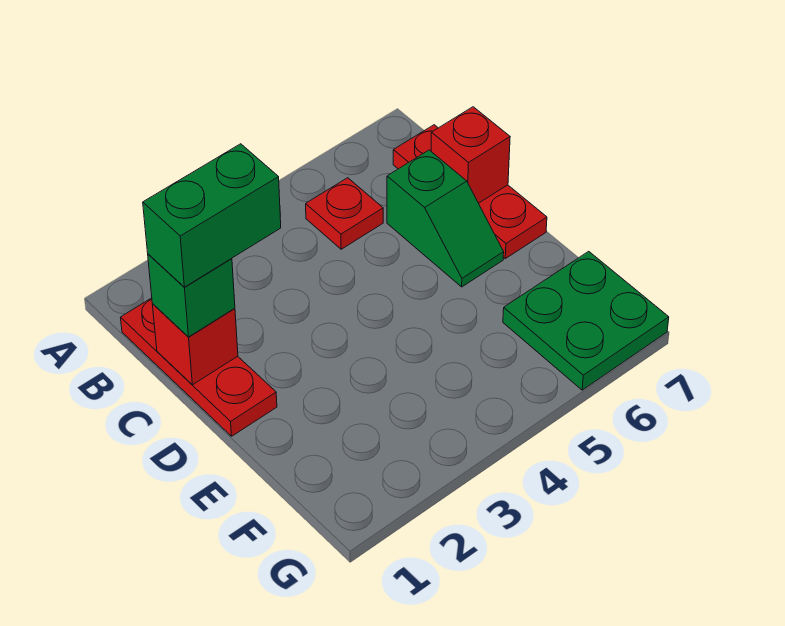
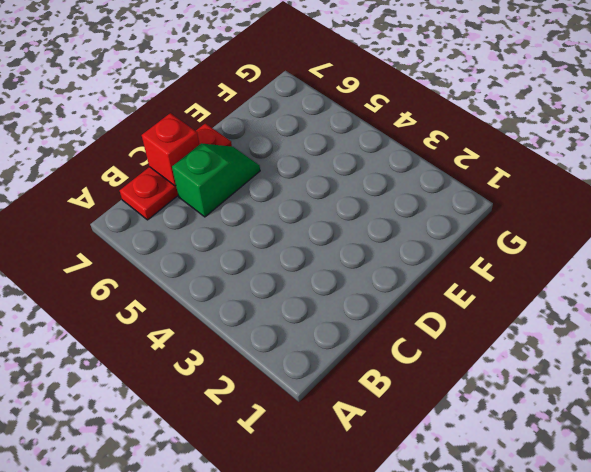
none -> red plate B1:D1 level 1
none -> red plate B5 level 1

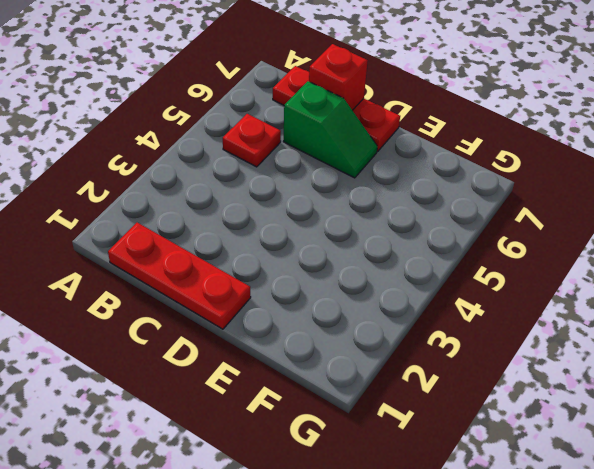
none -> green plate F6:G7 level 1
none -> red brick C1 level 2

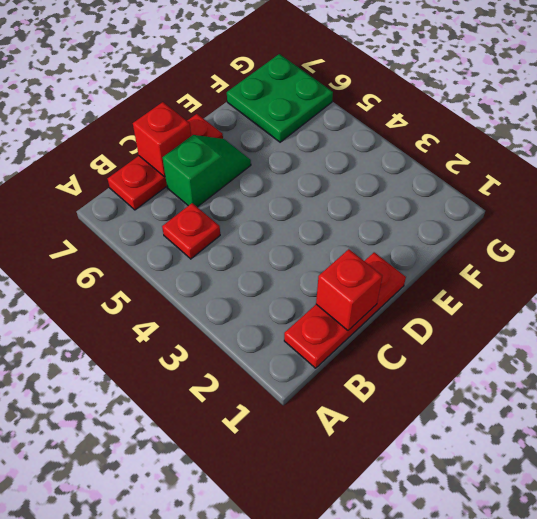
none -> green brick C1 level 3
none -> green brick C1:C2 level 4

